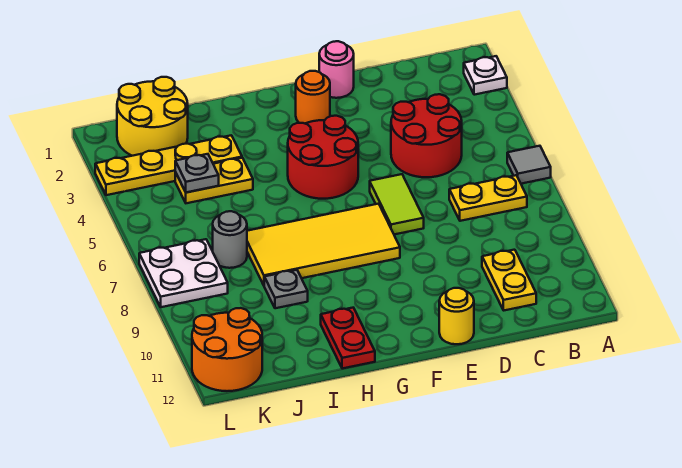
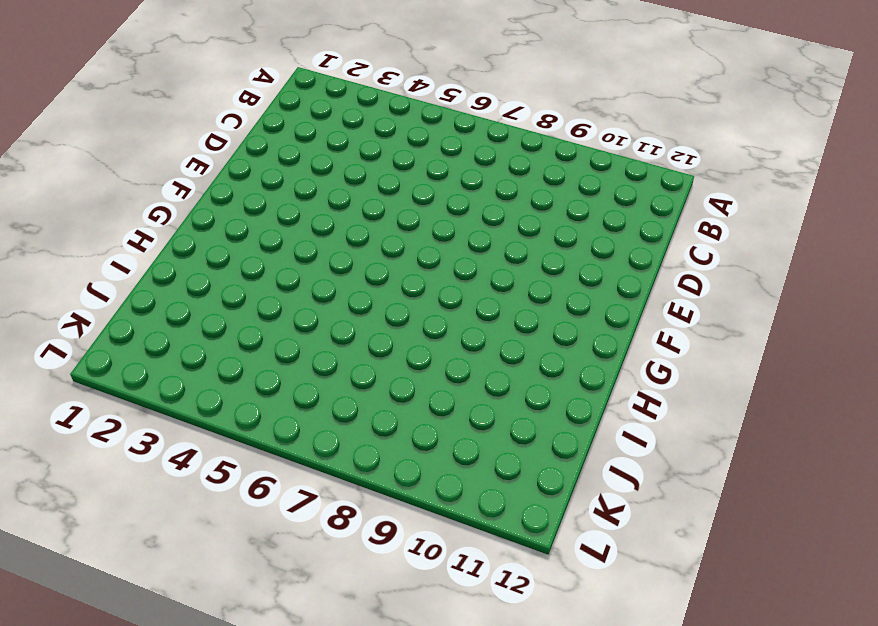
none -> white plate A2 level 1
none -> grey tile A6 level 1
none -> yellow plate B7:C7 level 1

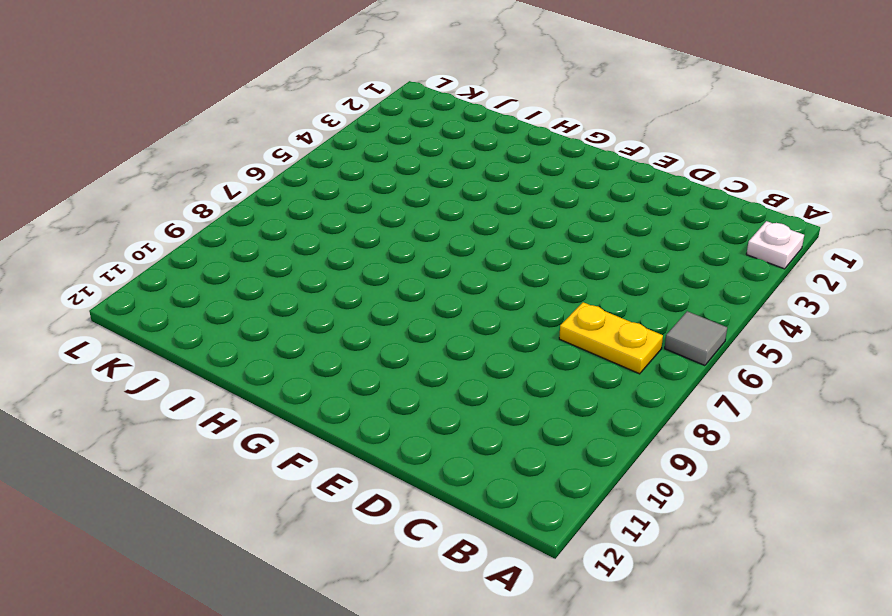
none -> red round brick C4:D5 level 1
none -> yellow plate C10:C11 level 1
none -> pink round brick E1 level 1

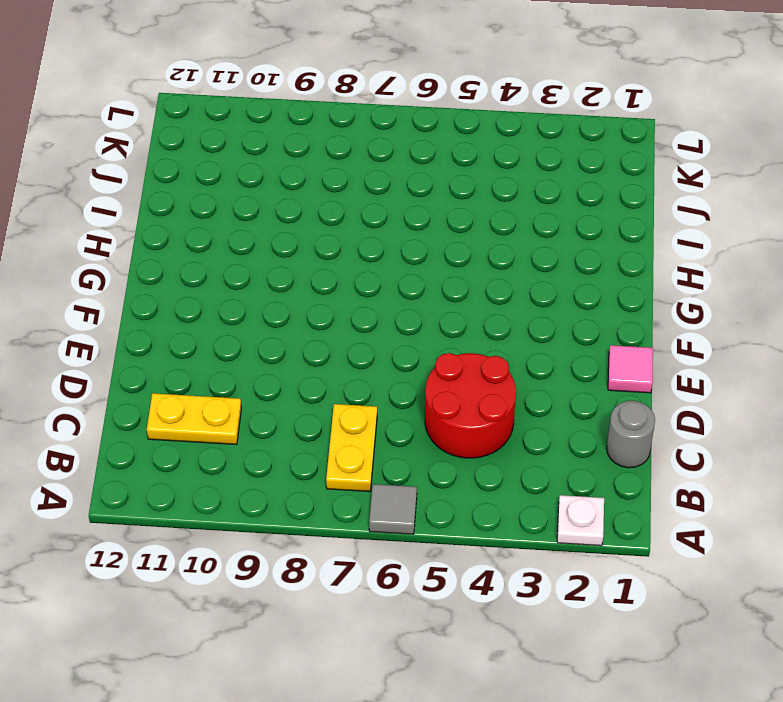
grey round brick C1 level 1 -> grey round brick J7 level 1
pink tile E1 level 1 -> pink round brick E1 level 1
none -> lime tile E6:E7 level 1
none -> yellow round brick E12 level 1
none -> orange round brick F2 level 1

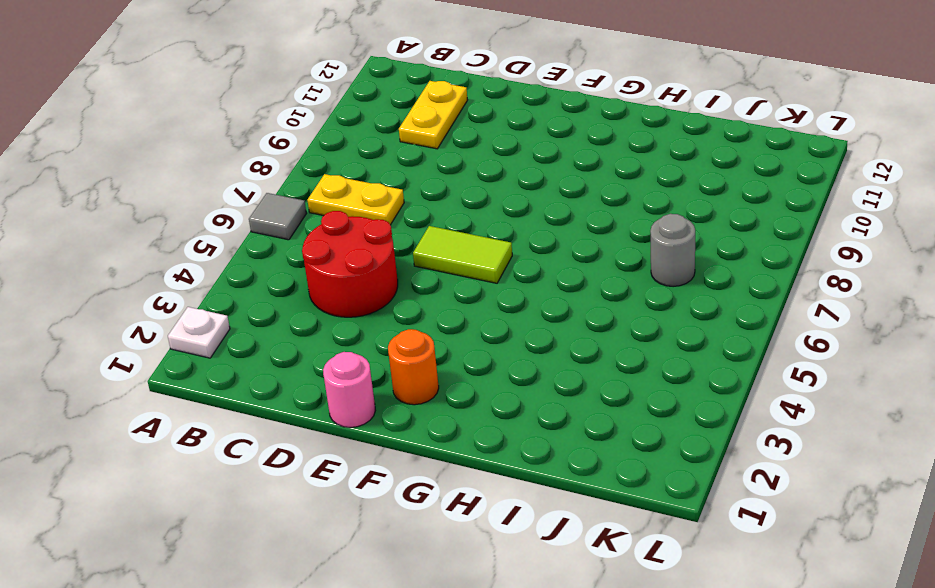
lime tile E6:F6 level 1 -> lime tile E6:E7 level 1
none -> yellow round brick E12 level 1
none -> red round brick F4:G5 level 1
none -> yellow tile F7:I8 level 1

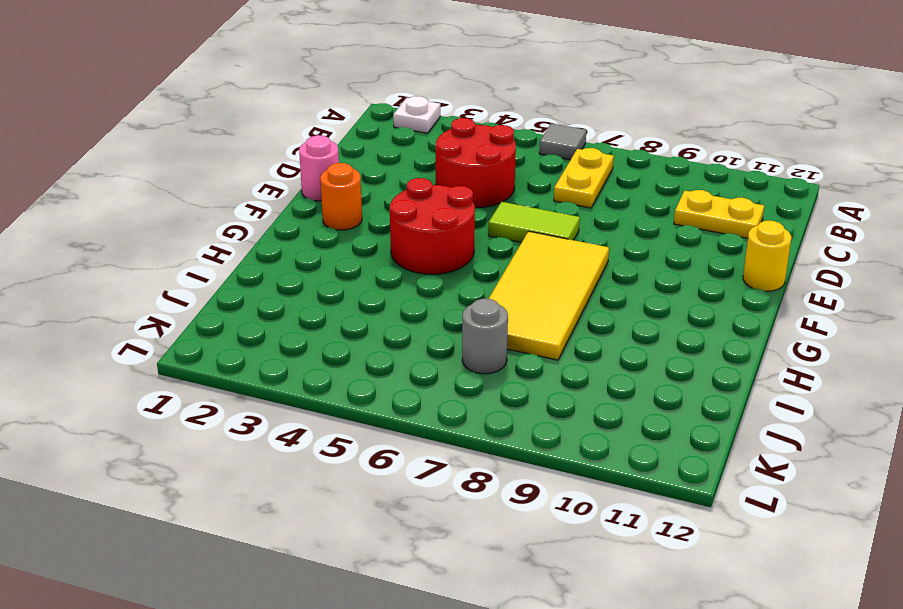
none -> red plate H11:H12 level 1
none -> yellow plate I3:L3 level 1
none -> yellow plate I4:J4 level 1

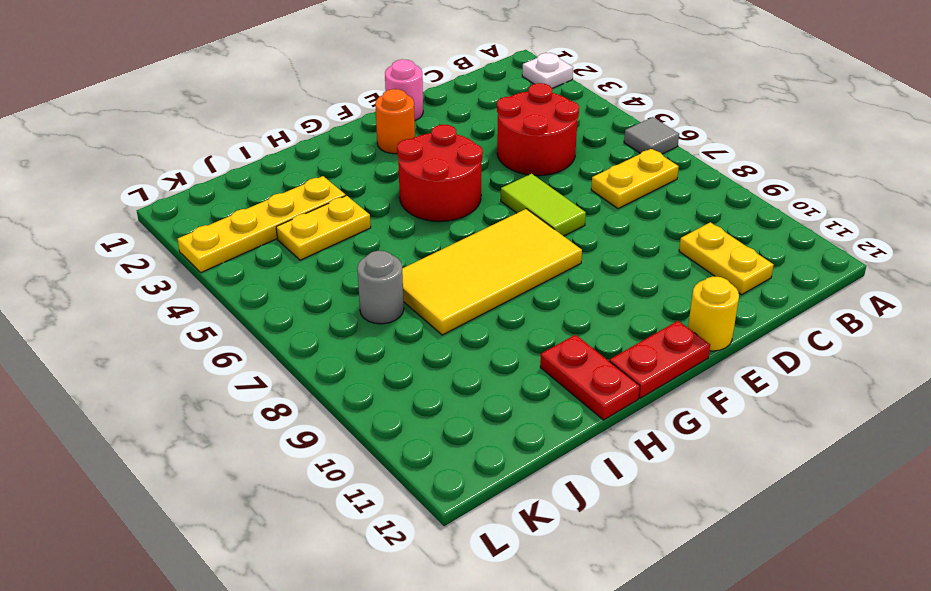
red plate F12:G12 level 1 -> none
none -> grey plate I9 level 1
none -> yellow round brick J1:K2 level 1
none -> white plate K7:L8 level 1

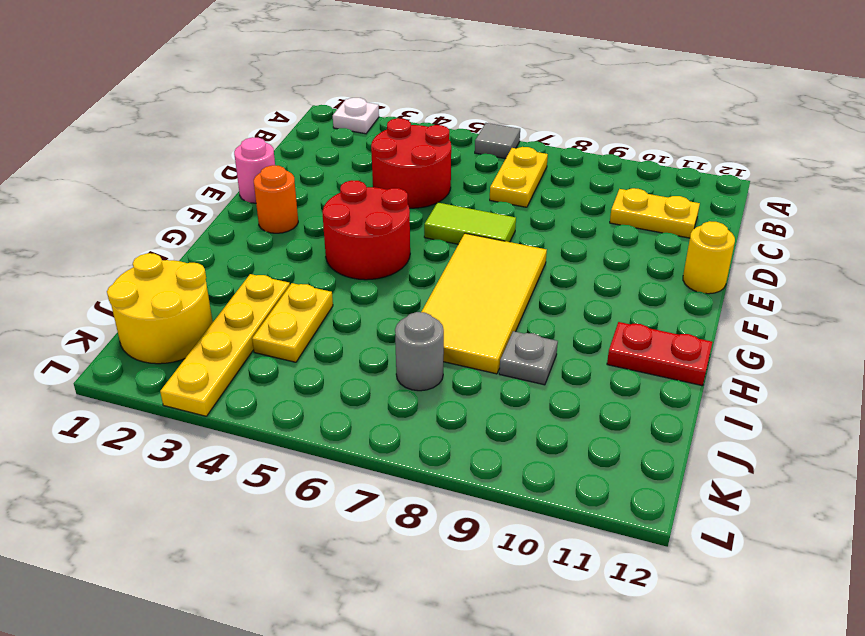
none -> white plate K7:L8 level 1
none -> orange round brick K11:L12 level 1
none -> grey plate J4 level 2

